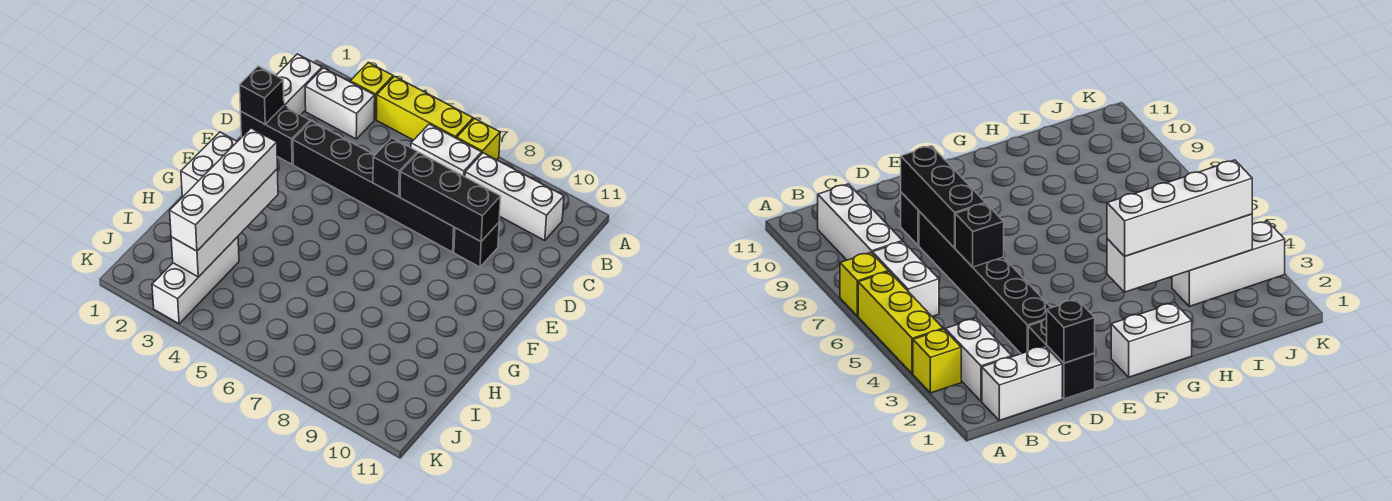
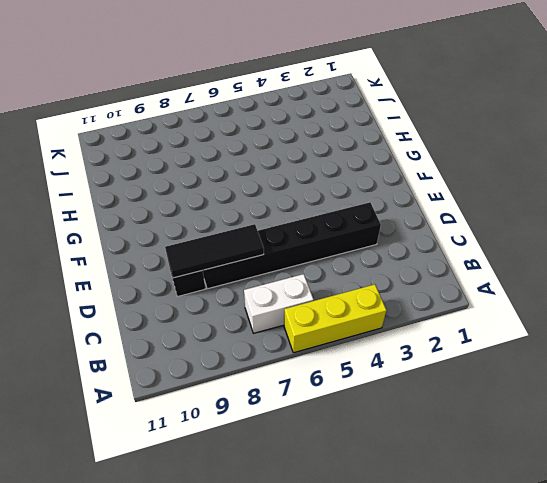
black tile D7:D9 level 2 -> black brick D7:D9 level 2
none -> yellow brick A3 level 1
none -> yellow brick A7 level 1
none -> white brick B1:C1 level 1

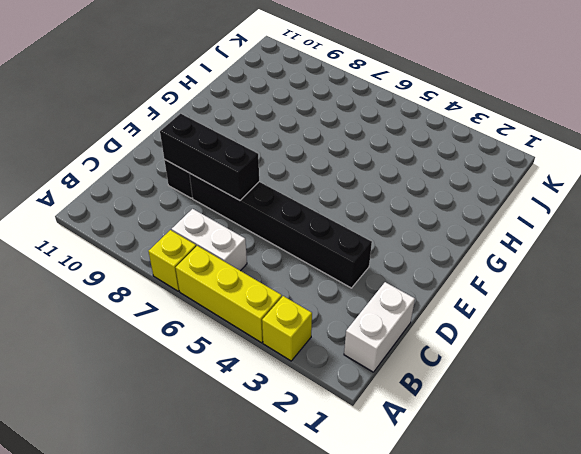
none -> white brick B2:B3 level 1
none -> white brick B8:B10 level 1
none -> black brick D1:D2 level 1

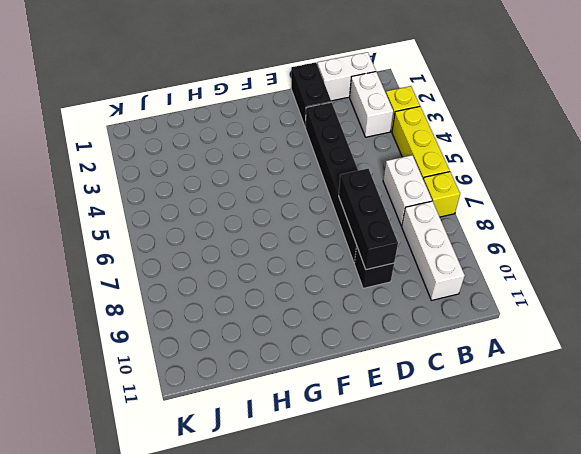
none -> white brick F1:G1 level 1
none -> white brick I3:K3 level 1
none -> black brick D1 level 2

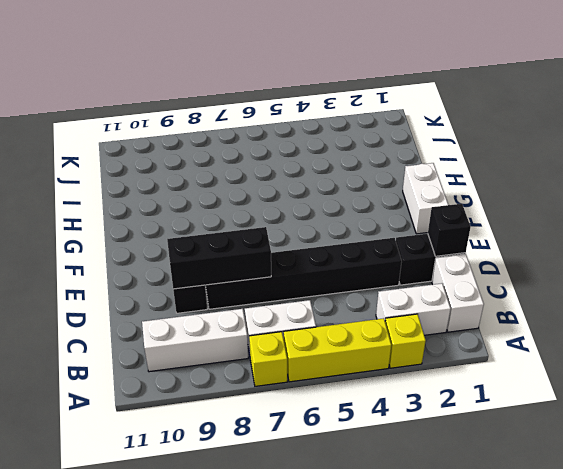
none -> white brick I3:K3 level 1
none -> black brick D6 level 2
none -> white brick G3:J3 level 2

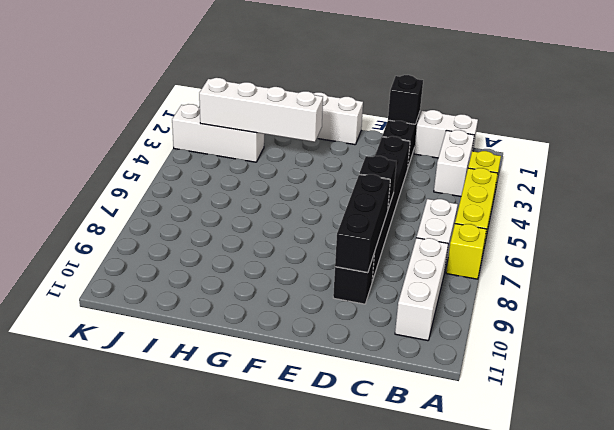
none -> white brick G3:J3 level 3

